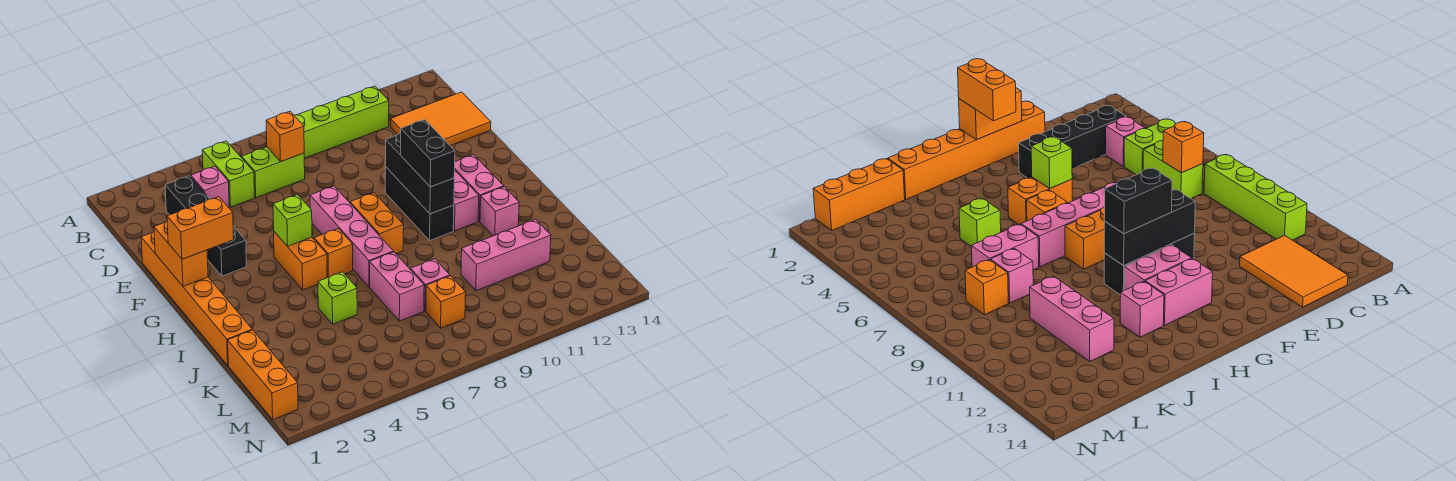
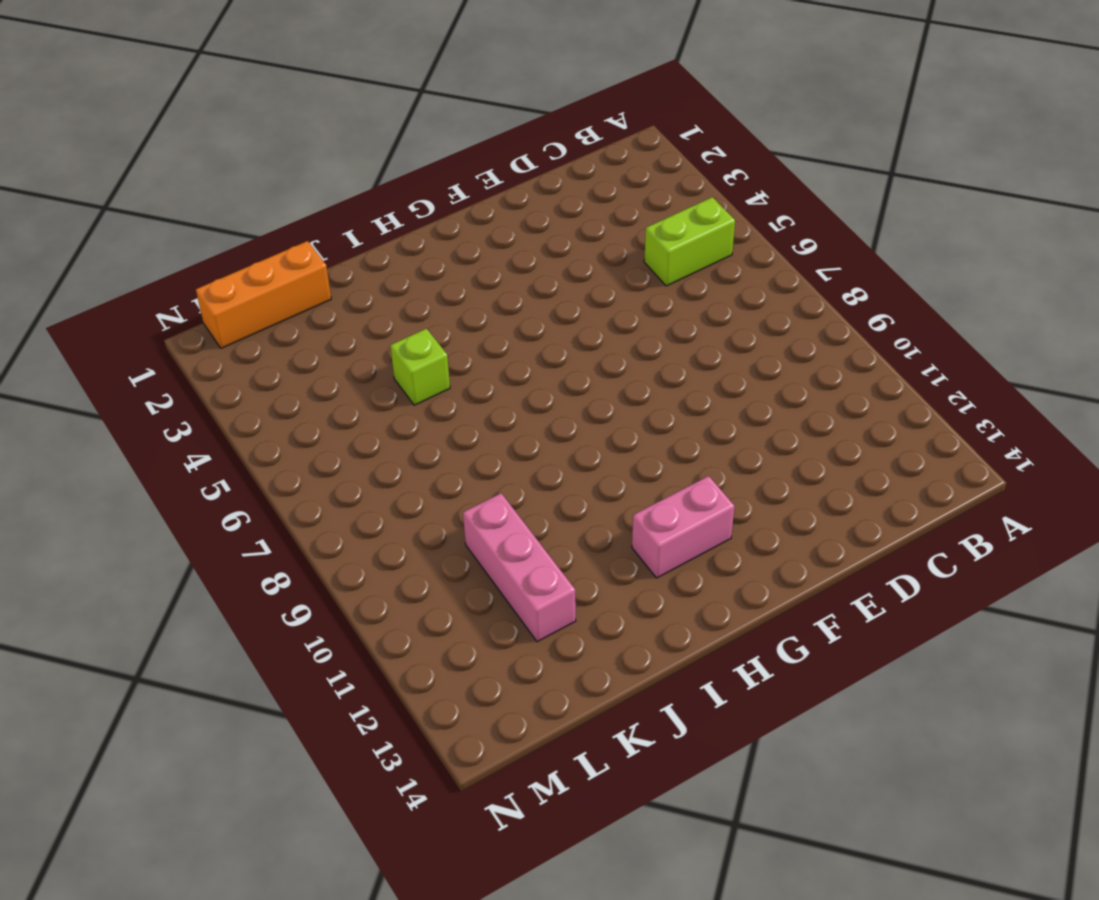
none -> lime brick B8:B11 level 1
none -> black brick C3:F3 level 1
none -> pink brick C4 level 1

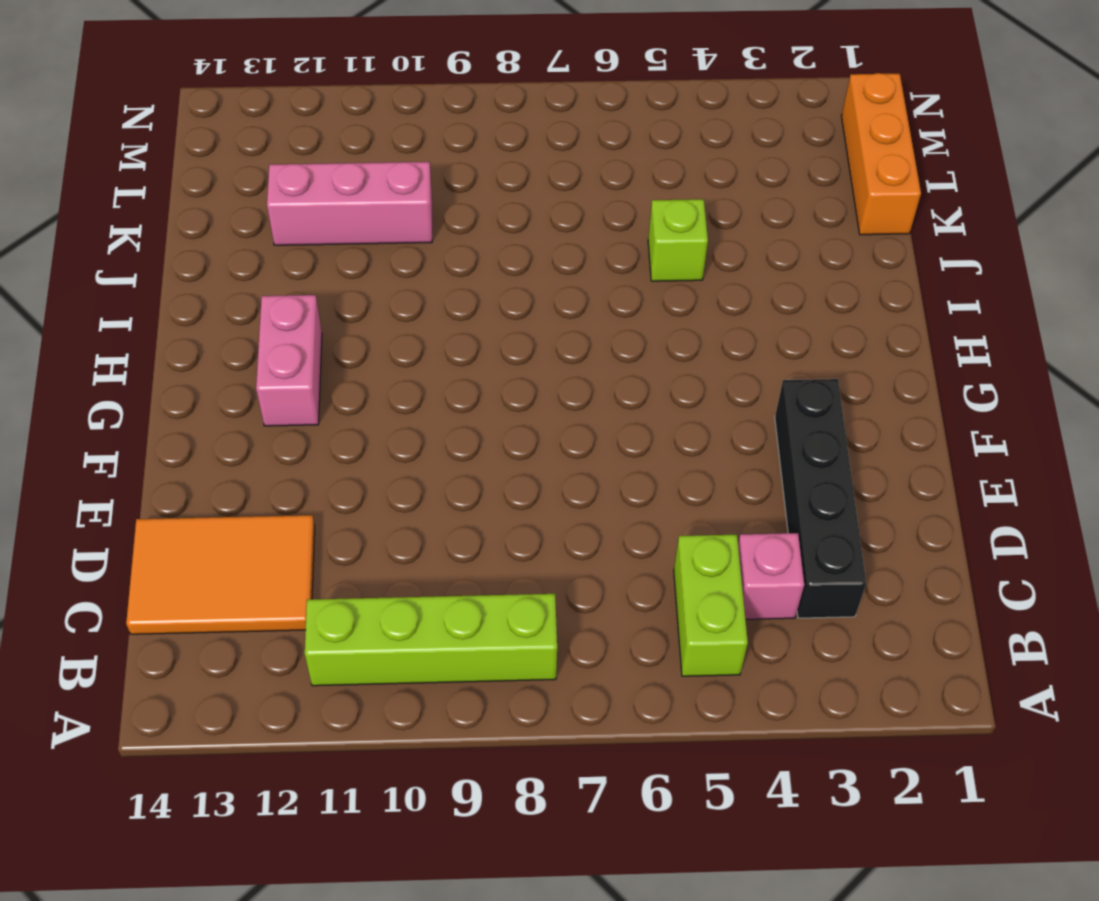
none -> lime brick C6:C7 level 1
none -> orange brick E1:J1 level 1
none -> pink brick F7:I7 level 1

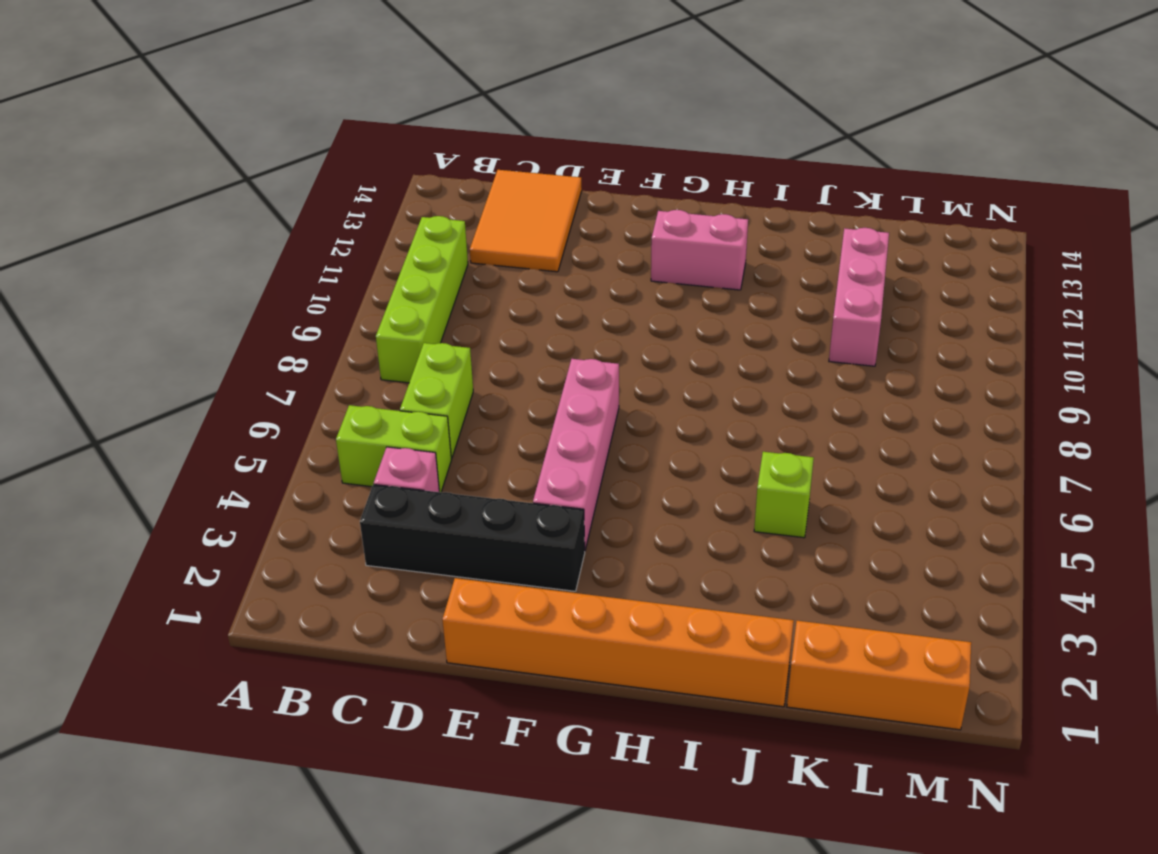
pink brick F4:F7 level 1 -> pink brick F7:I7 level 1
none -> black brick F10:H10 level 1
none -> orange brick G5:H5 level 1
none -> orange brick G8:H8 level 1

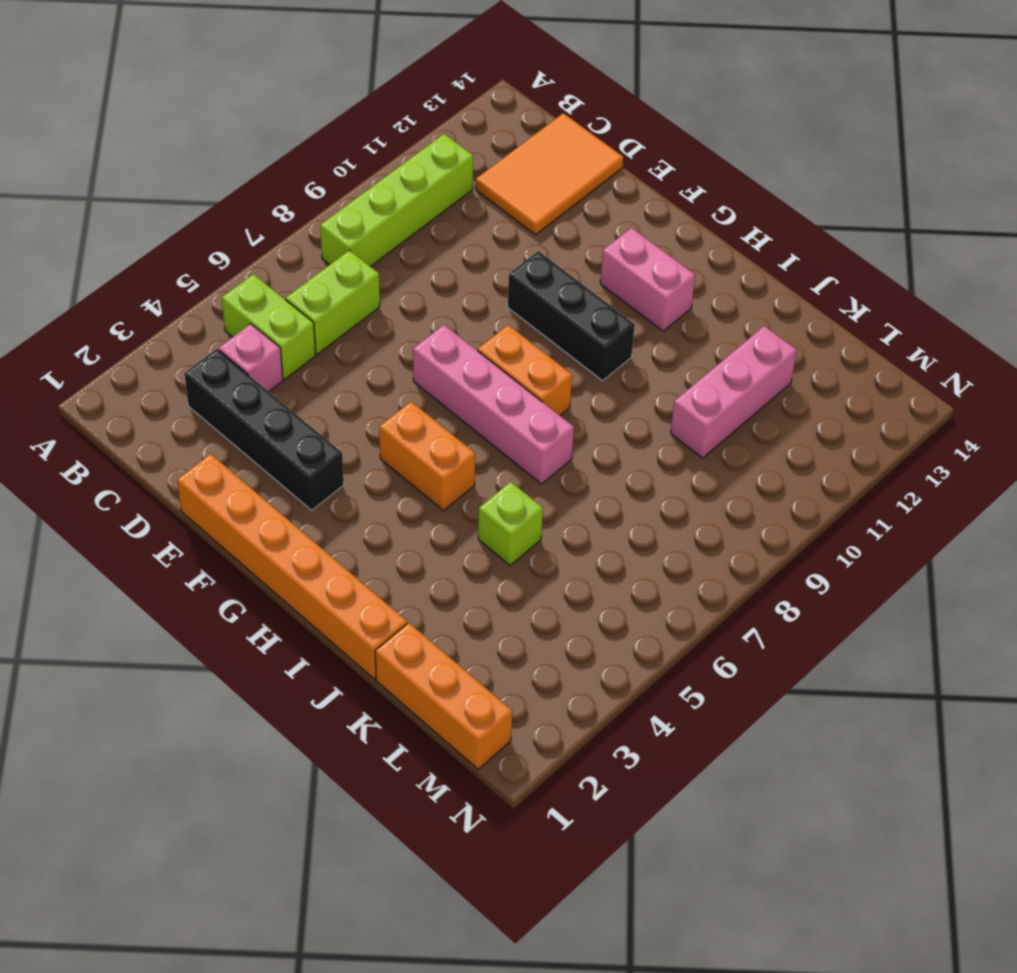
none -> pink brick G11:H11 level 1
none -> orange brick H6 level 1
none -> pink brick I12 level 1

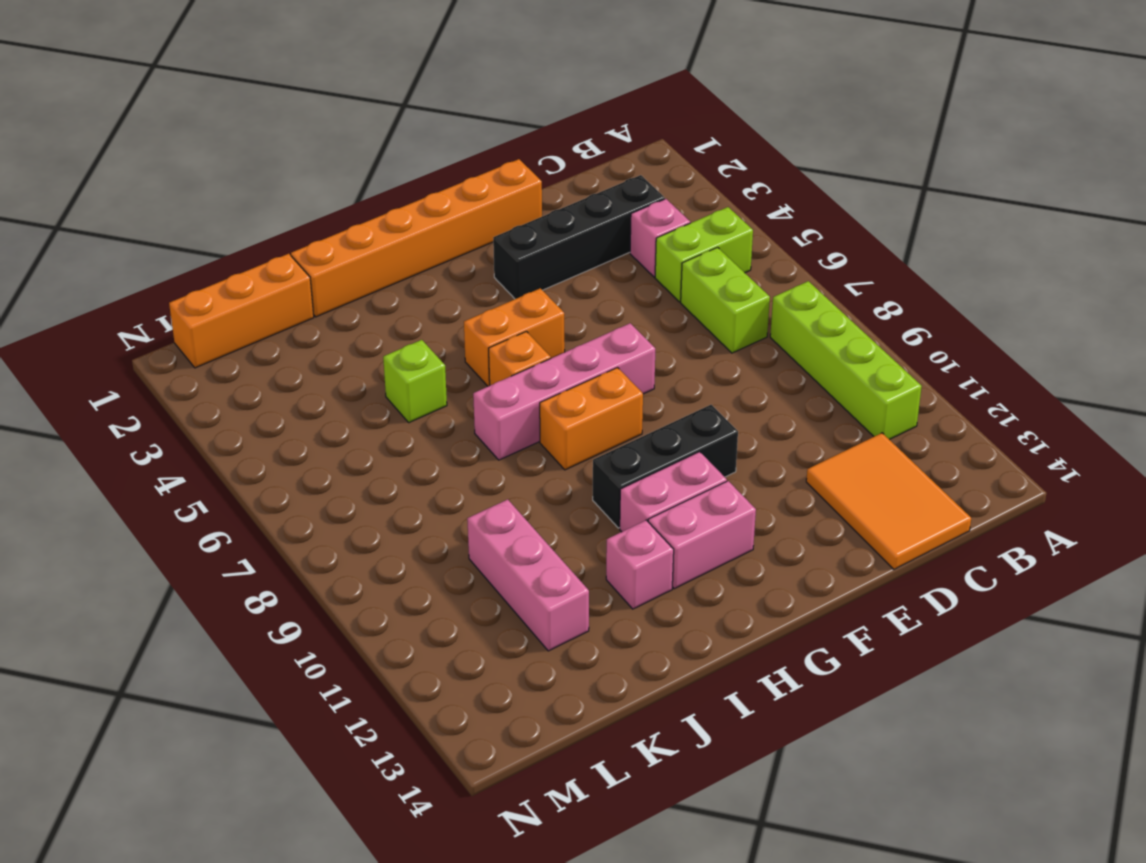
none -> pink brick J7:K7 level 1
none -> pink brick K8 level 1
none -> orange brick L8 level 1

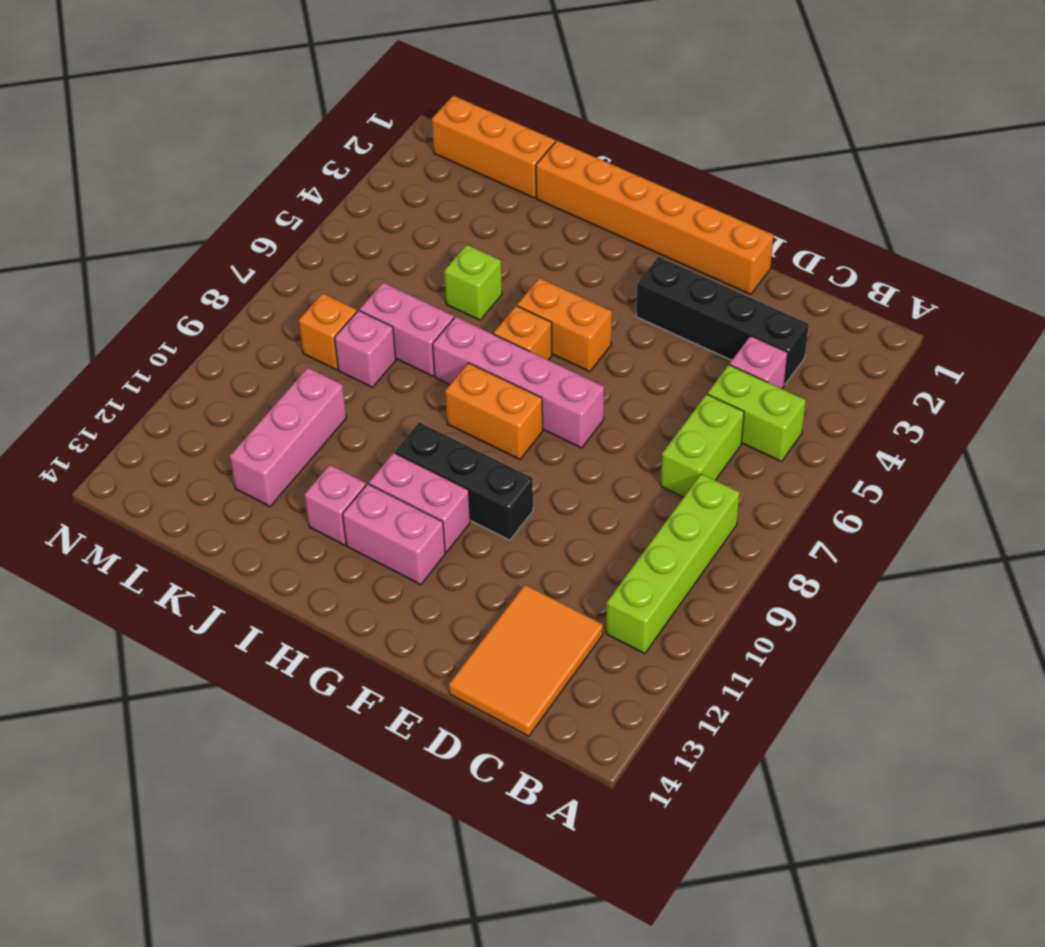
none -> orange brick C7 level 2
none -> orange brick F1:G1 level 2
none -> black brick F10:H10 level 2

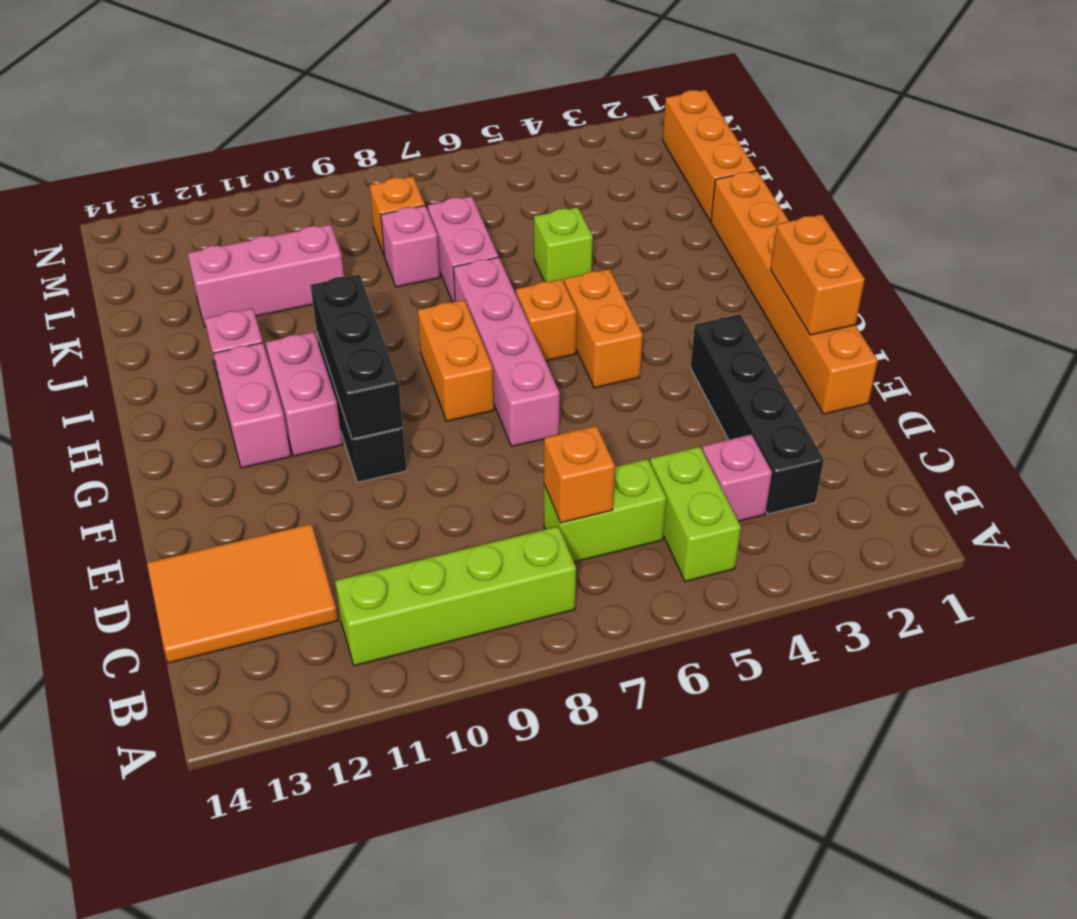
none -> lime brick G5 level 2
none -> orange brick G1:G2 level 3
none -> black brick G10:H10 level 3

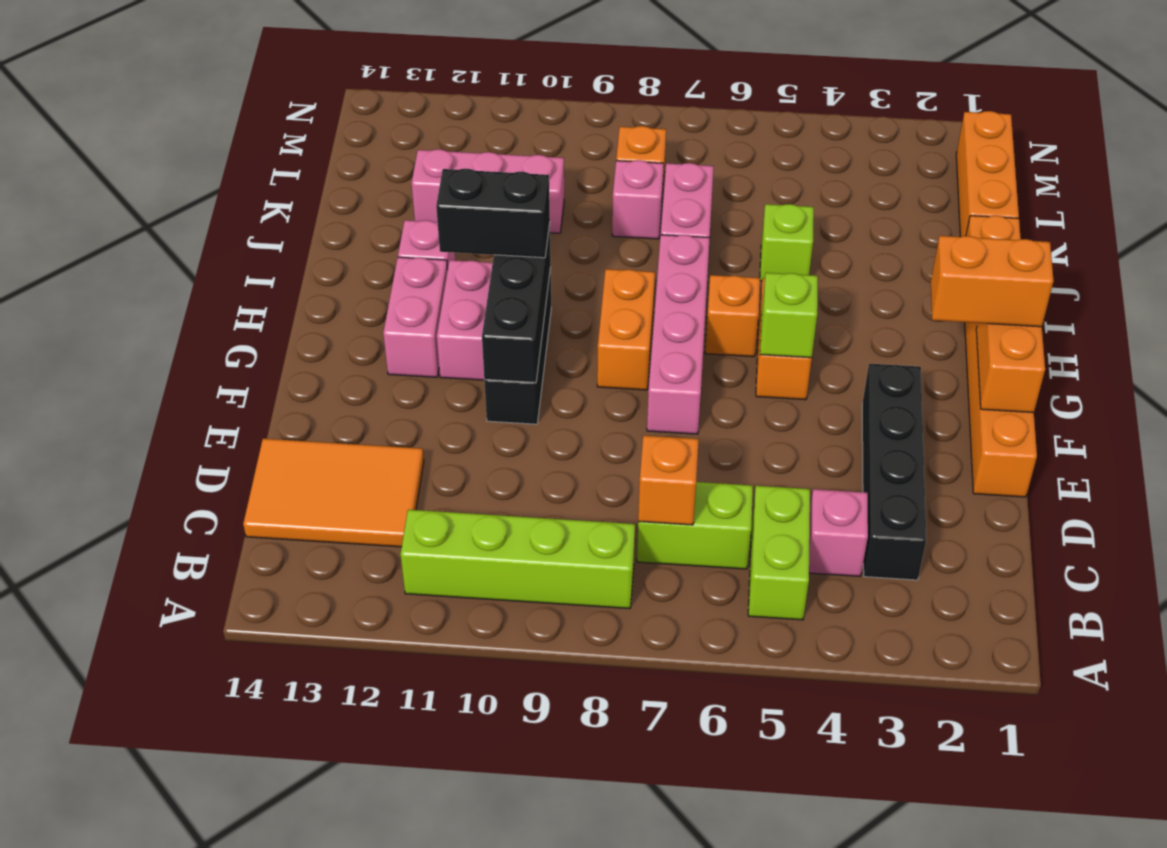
black brick H10:H11 level 3 -> black brick G10:H10 level 3

